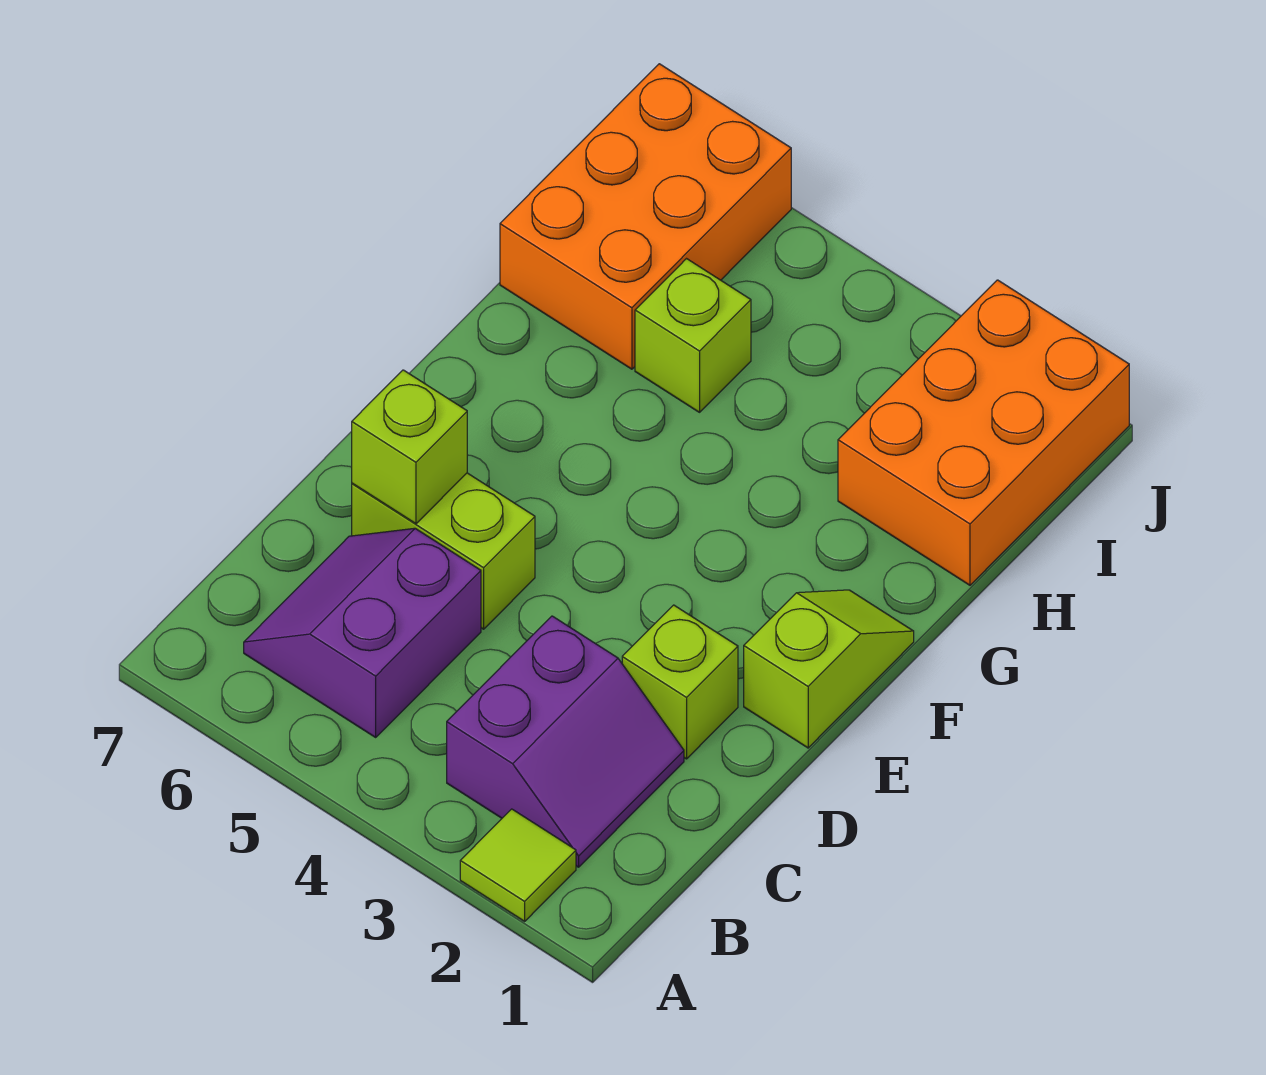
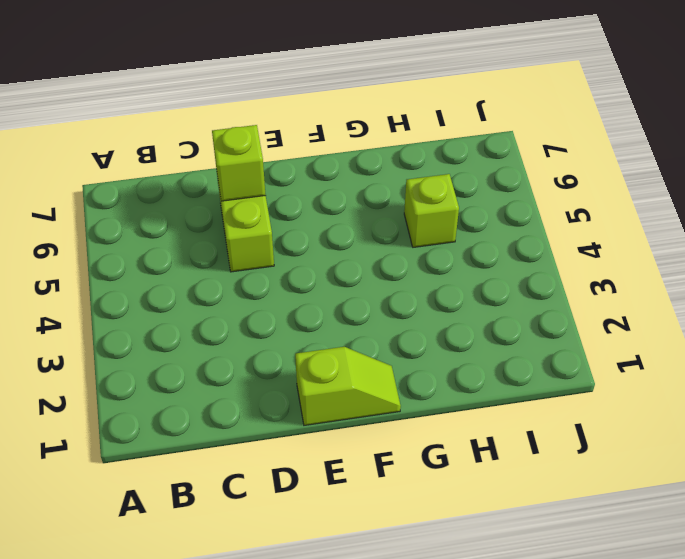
none -> lime tile A2 level 1
none -> purple slope B2:C3 level 1 top 3

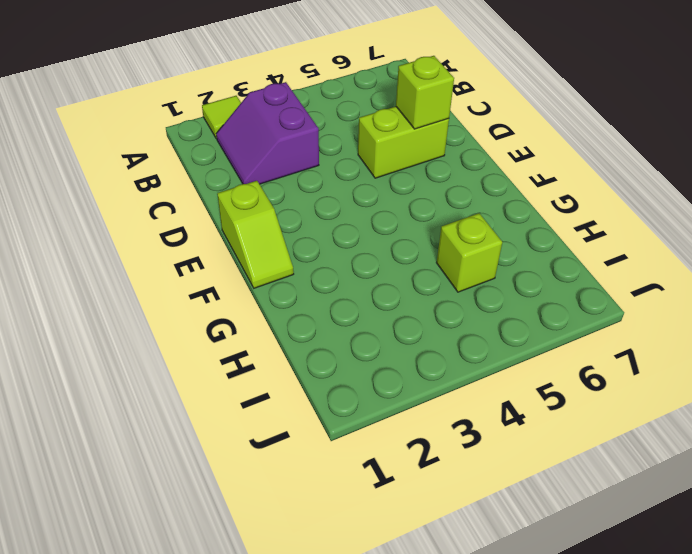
none -> purple slope B5:C6 level 1 top 5
none -> lime brick D2 level 1

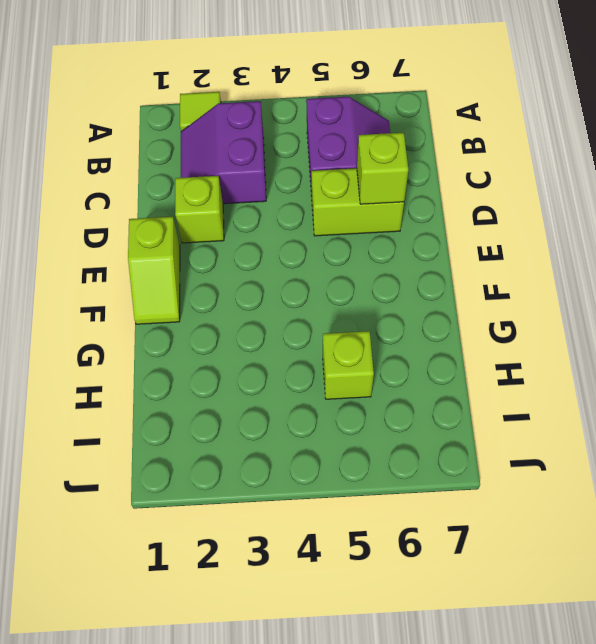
none -> orange brick H1:J2 level 1
none -> orange brick H6:J7 level 1

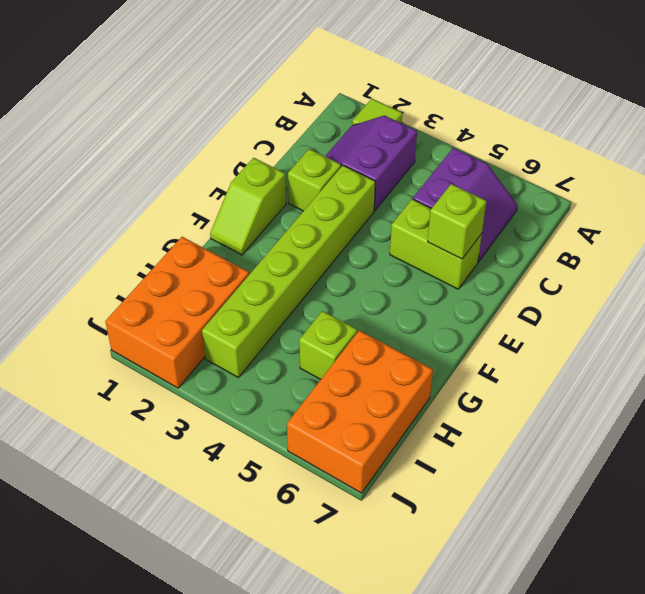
lime brick D3:I3 level 1 -> none

